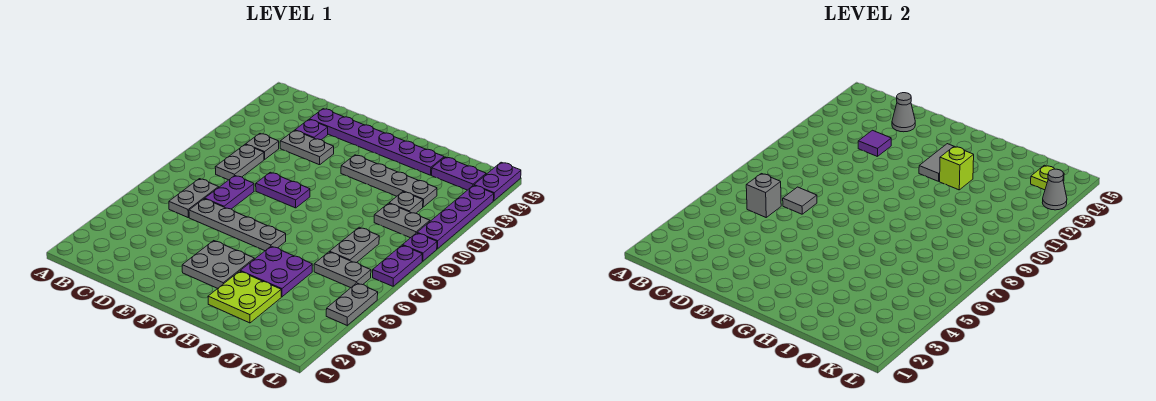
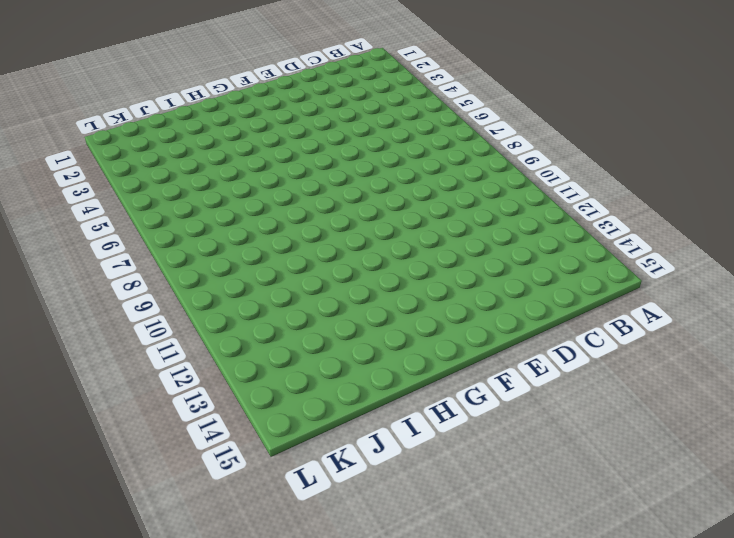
none -> grey plate C6:C7 level 1
none -> grey plate C9:C10 level 1
none -> grey plate C11 level 1
none -> grey plate D6:G6 level 1

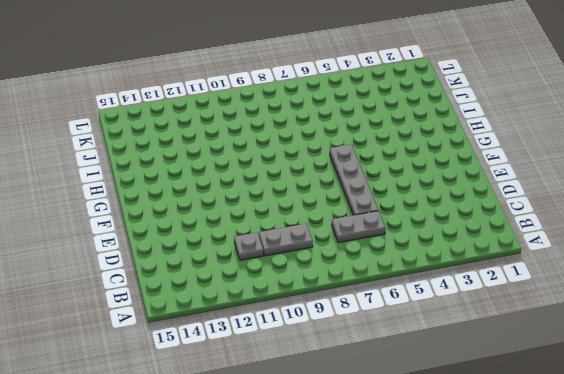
none -> purple plate D7:D8 level 1
none -> grey plate D12:E12 level 1
none -> purple plate D13 level 1
none -> purple plate D14:I14 level 1

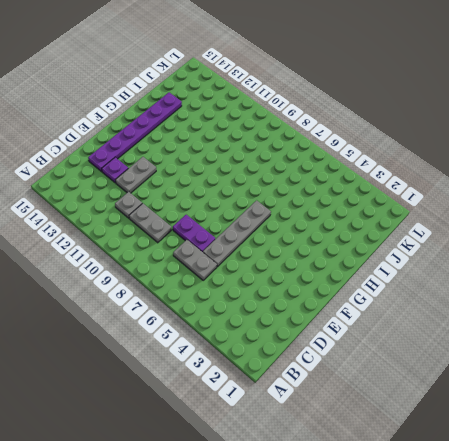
none -> purple plate E9:F9 level 1
none -> grey plate F3:G4 level 1
none -> grey plate G12:J12 level 1
none -> lime plate H2:I3 level 1

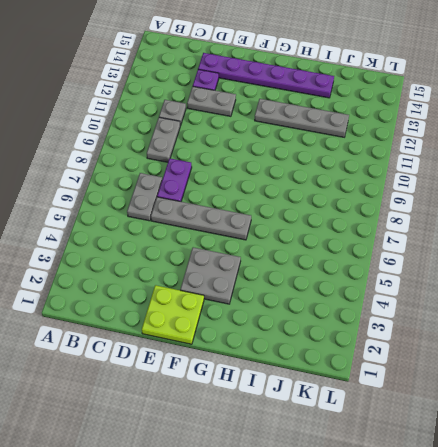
lime plate E1:F2 level 1 -> lime plate H2:I3 level 1
none -> purple plate E9:F9 level 1
none -> purple plate H4:I5 level 1
none -> grey plate J6:K6 level 1
none -> grey plate J7:J8 level 1

